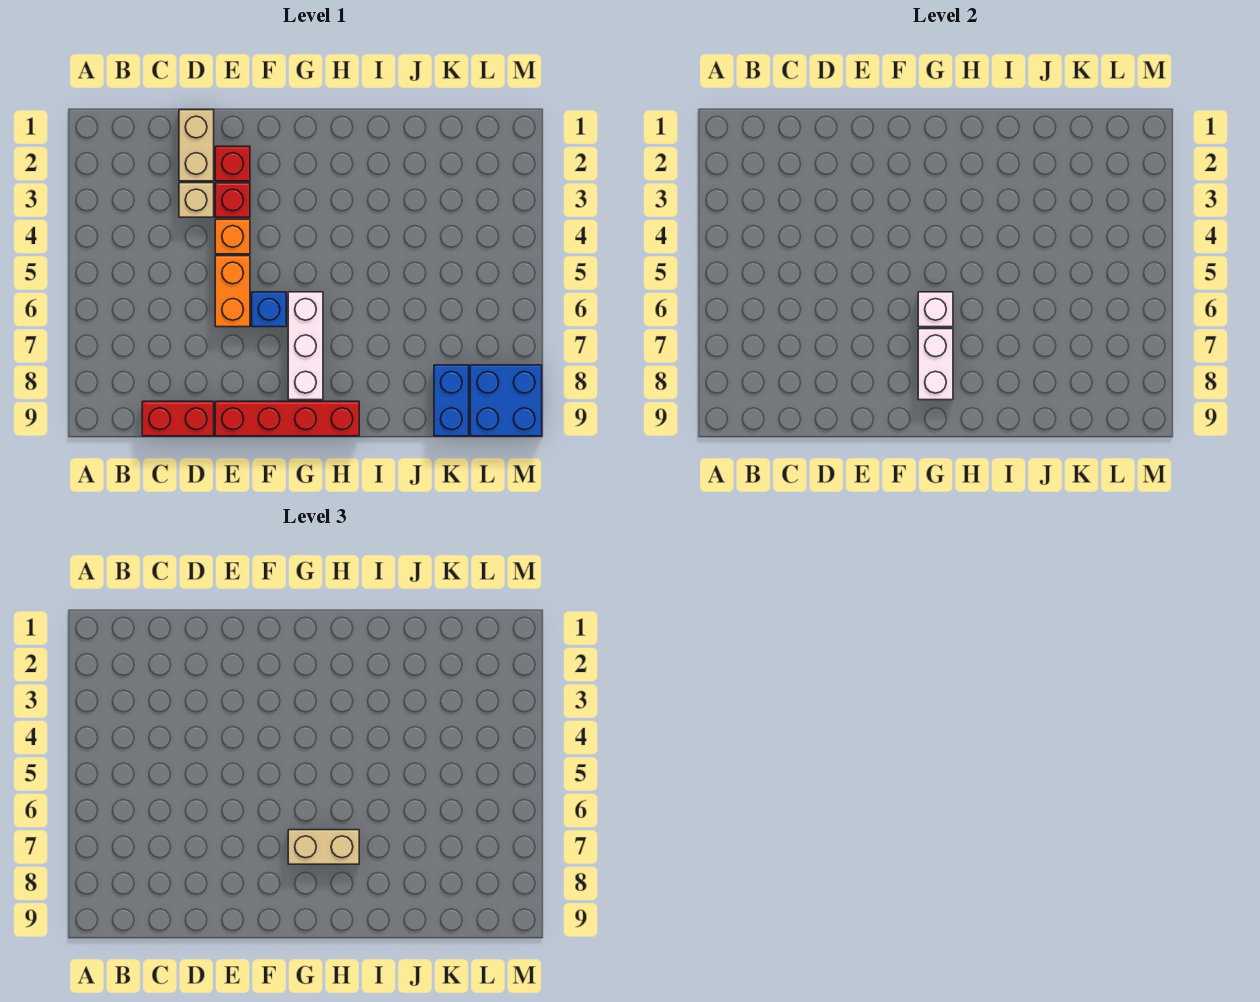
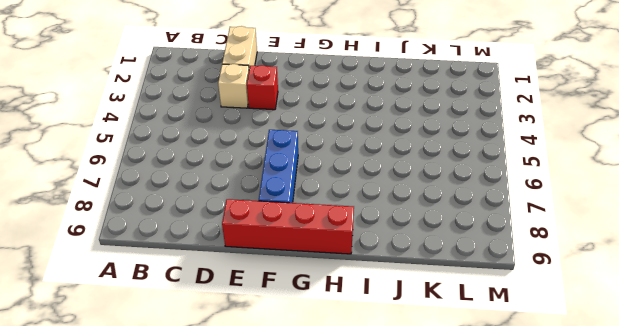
blue brick F6:F8 level 1 -> blue brick F6 level 1
none -> red brick C9:D9 level 1
none -> red brick E2 level 1
none -> orange brick E4 level 1

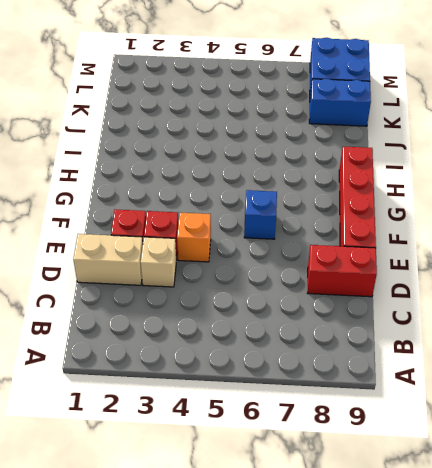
red brick D8:D9 level 1 -> red brick C9:D9 level 1
none -> orange brick E5:E6 level 1
none -> white brick G6:G8 level 1
none -> white brick G6 level 2

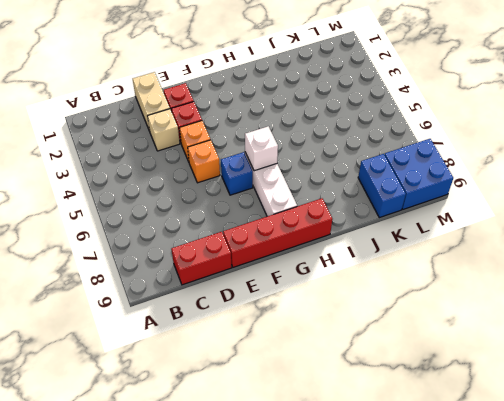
orange brick E5 level 1 -> orange brick E5:E6 level 1
none -> white brick G7:G8 level 2
none -> tan brick G7:H7 level 3

